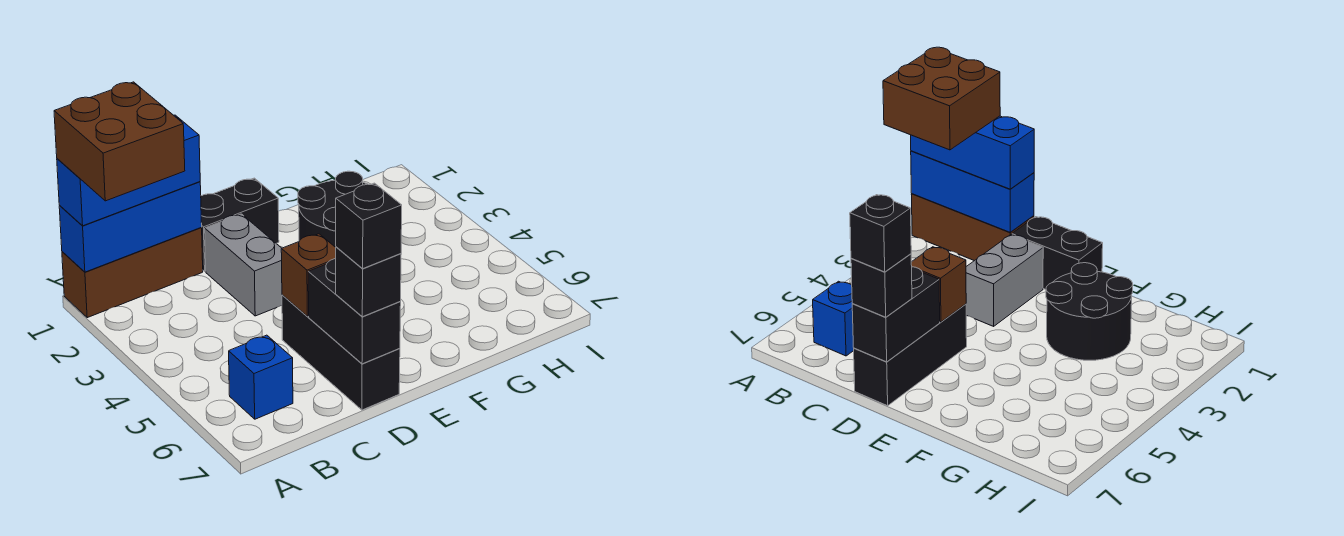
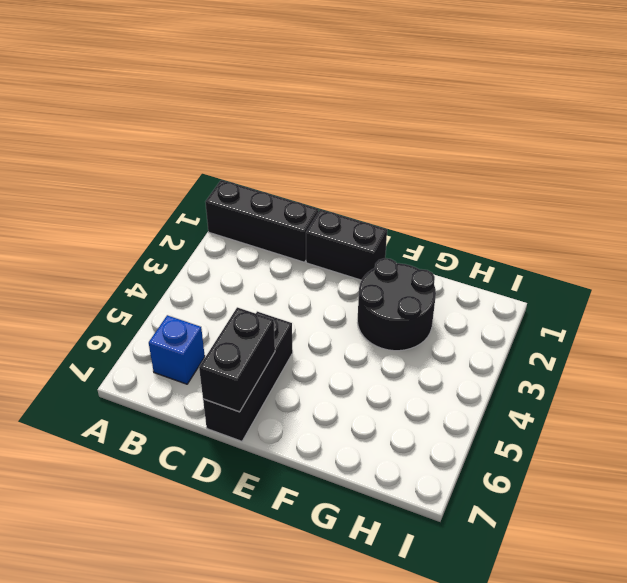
black brick A1:C1 level 1 -> brown brick A1:C1 level 1
none -> grey brick D2:D3 level 1
none -> blue brick A1:C1 level 2
none -> brown brick D5 level 2

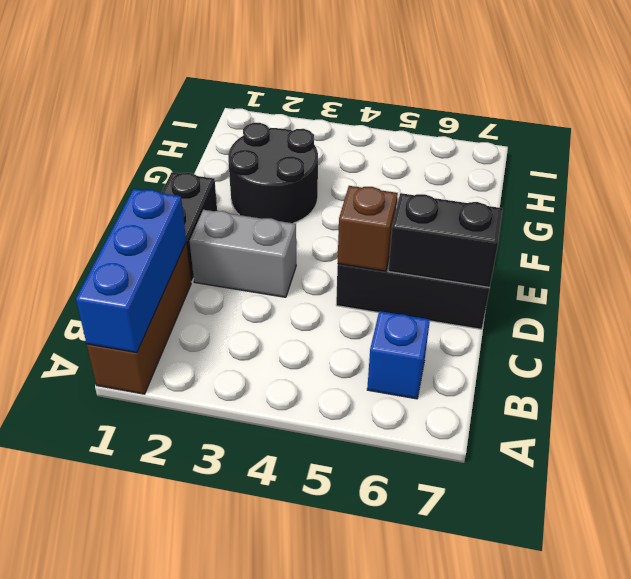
none -> blue brick A1:C1 level 3
none -> black brick D7 level 3
none -> brown brick A1:B2 level 4

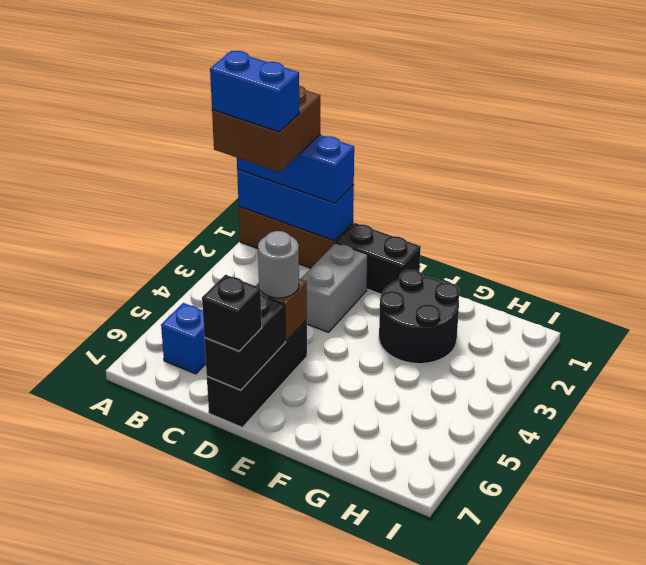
blue brick A2:B2 level 5 -> none
grey round brick D5 level 3 -> none
none -> black brick D7 level 4

